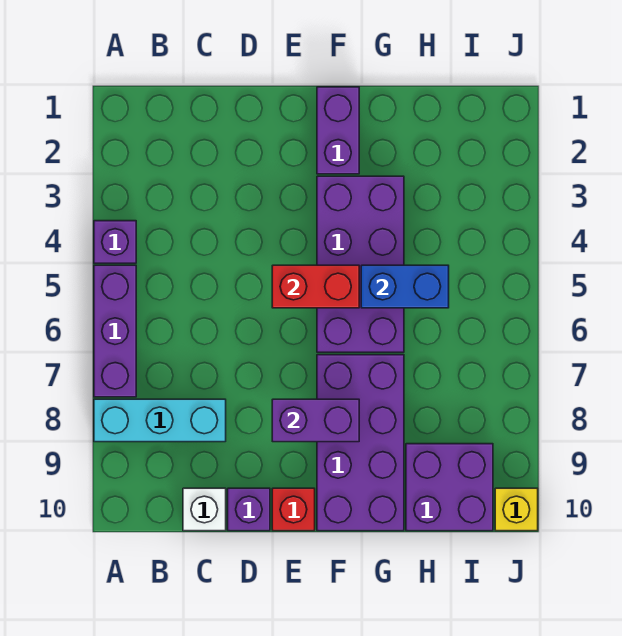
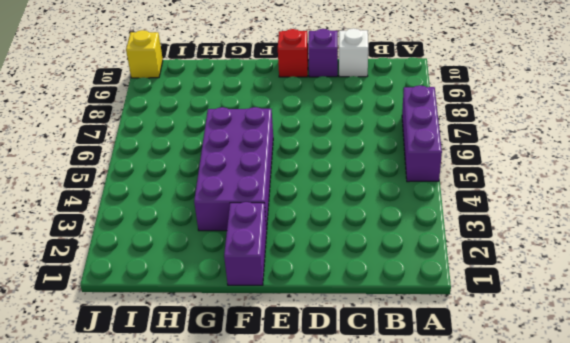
none -> purple brick A4 level 1
none -> cyan brick A8:C8 level 1
none -> purple brick F7:G10 level 1

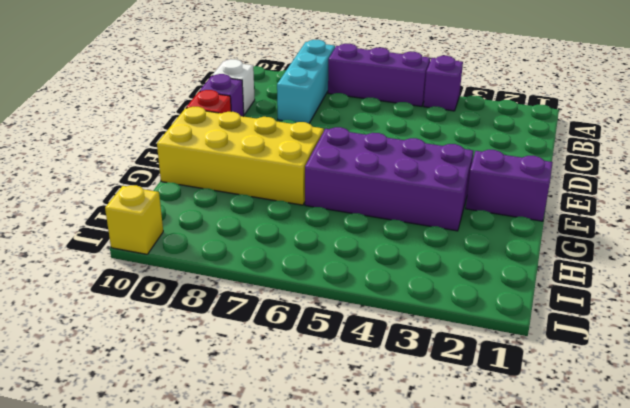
yellow brick F7:G10 level 1 -> purple brick F7:G10 level 1
none -> purple brick H9:I10 level 1
none -> red brick E5:F5 level 2
none -> purple brick E8:F8 level 2

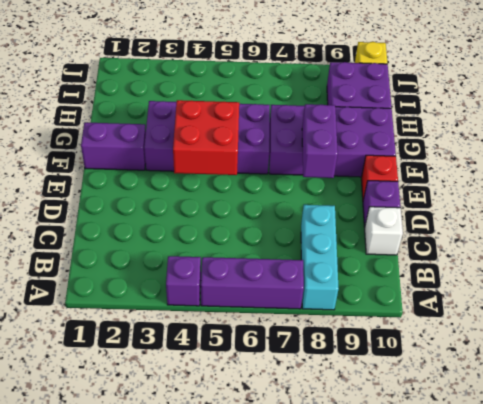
red brick E4:F5 level 2 -> red brick E5:F5 level 2
none -> blue brick G5:H5 level 2

